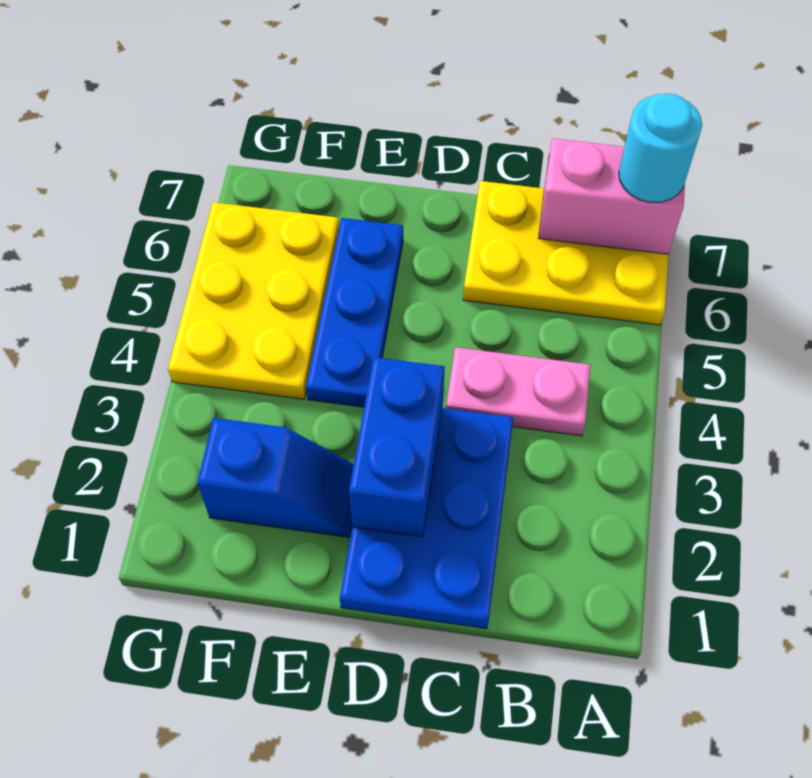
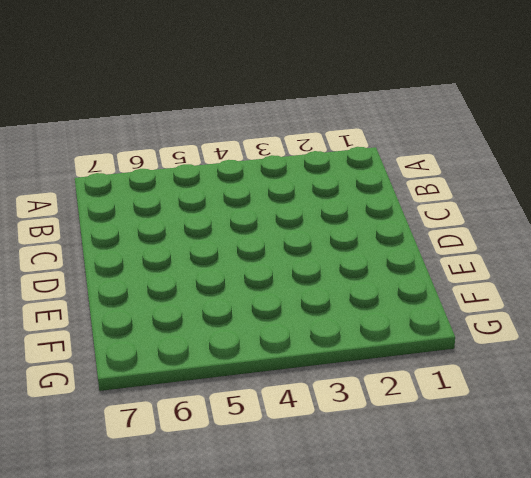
none -> yellow plate A6:C7 level 1
none -> pink plate B4:C4 level 1

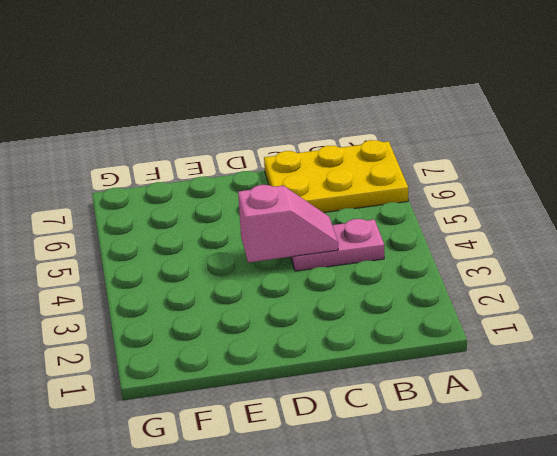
pink slope C4:D4 level 2 top D -> none
none -> blue plate C1:D3 level 1
none -> blue slope E2:F2 level 1 top F

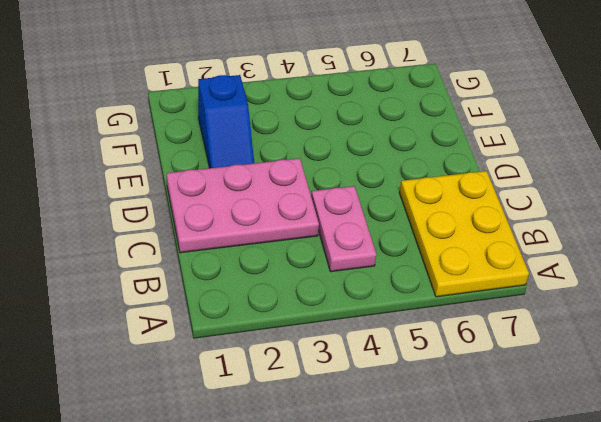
pink plate C1:D3 level 1 -> blue plate C1:D3 level 1
none -> blue plate E4:E6 level 1
none -> yellow plate F4:G6 level 1

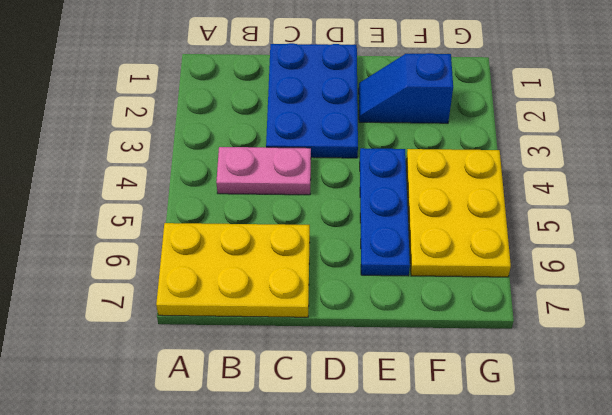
none -> pink brick A7:B7 level 2
none -> blue brick D2:D3 level 2

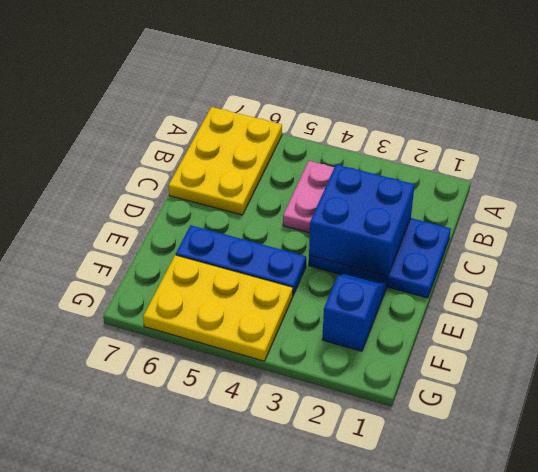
blue brick C2:D3 level 2 -> blue brick D2:D3 level 2
none -> pink brick A7:B7 level 2
none -> cyan round brick A7 level 3

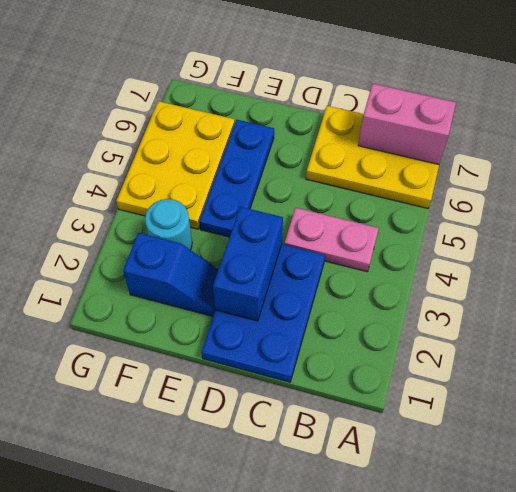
cyan round brick F3 level 1 -> cyan round brick A7 level 3

